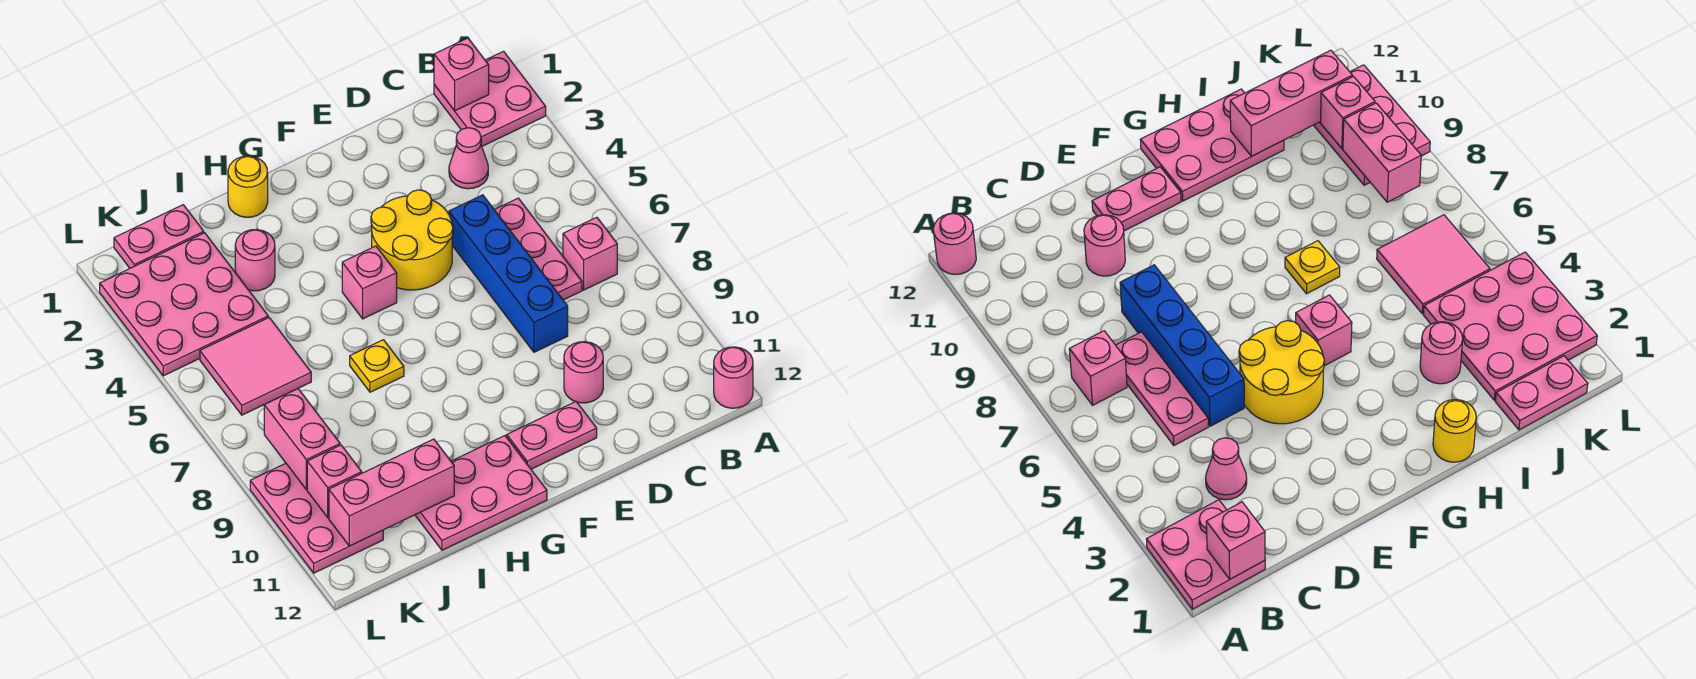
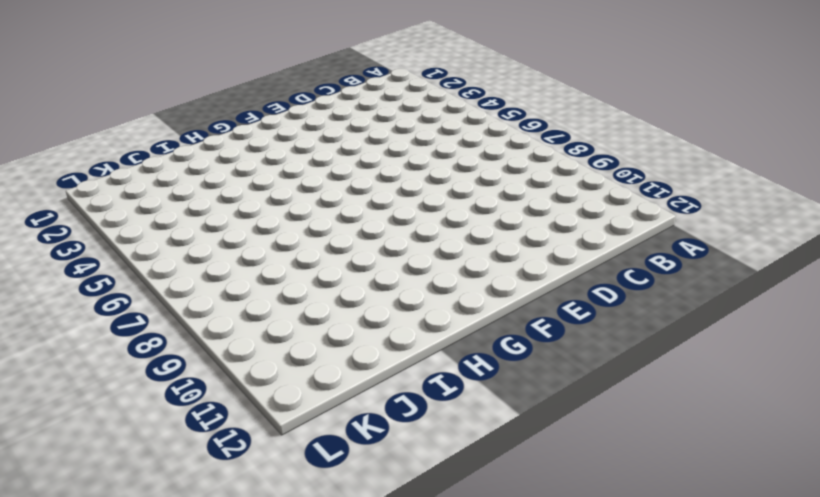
none -> pink plate A1:B2 level 1
none -> pink round brick A12 level 1
none -> pink brick B7 level 1

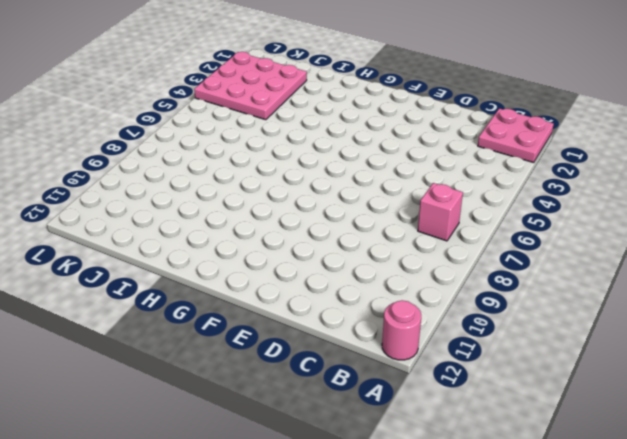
none -> pink cone C3 level 1
none -> pink plate C5:C7 level 1
none -> blue brick D5:D8 level 1

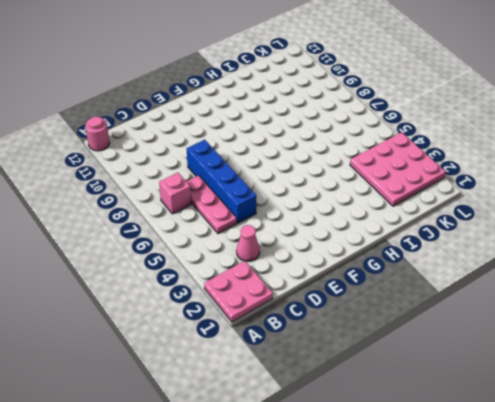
none -> pink round brick D10 level 1
none -> yellow round brick E4:F5 level 1
none -> pink plate E11:F11 level 1

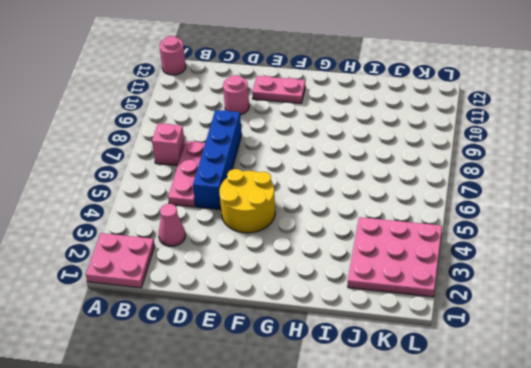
none -> pink brick G5 level 1
none -> pink plate G11:I12 level 1
none -> yellow round brick H1 level 1

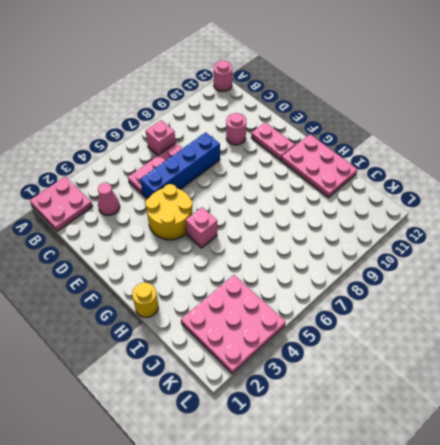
none -> yellow plate H7 level 1
none -> pink round brick I3 level 1
none -> pink plate J1:K1 level 1

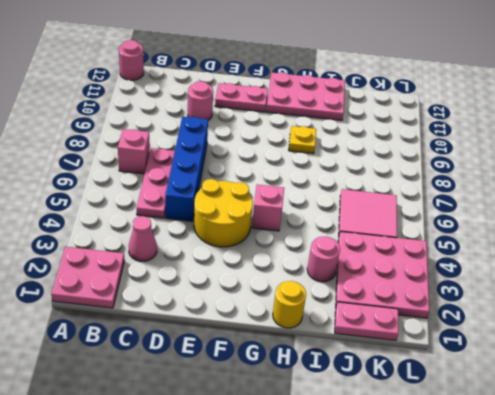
yellow plate H9 level 1 -> yellow plate H7 level 1
none -> pink plate K9:L11 level 1
none -> pink brick B1 level 2
none -> pink brick I11:K11 level 2

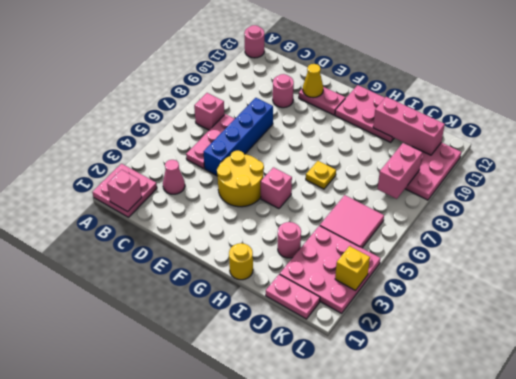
yellow cone E11 level 2 -> none
yellow brick L3 level 2 -> none
none -> pink brick K10 level 2

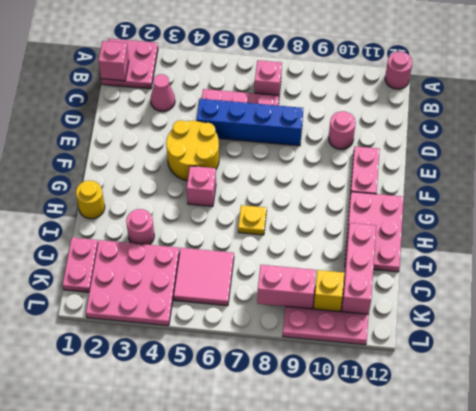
yellow brick K10 level 2 -> pink brick K10 level 2

